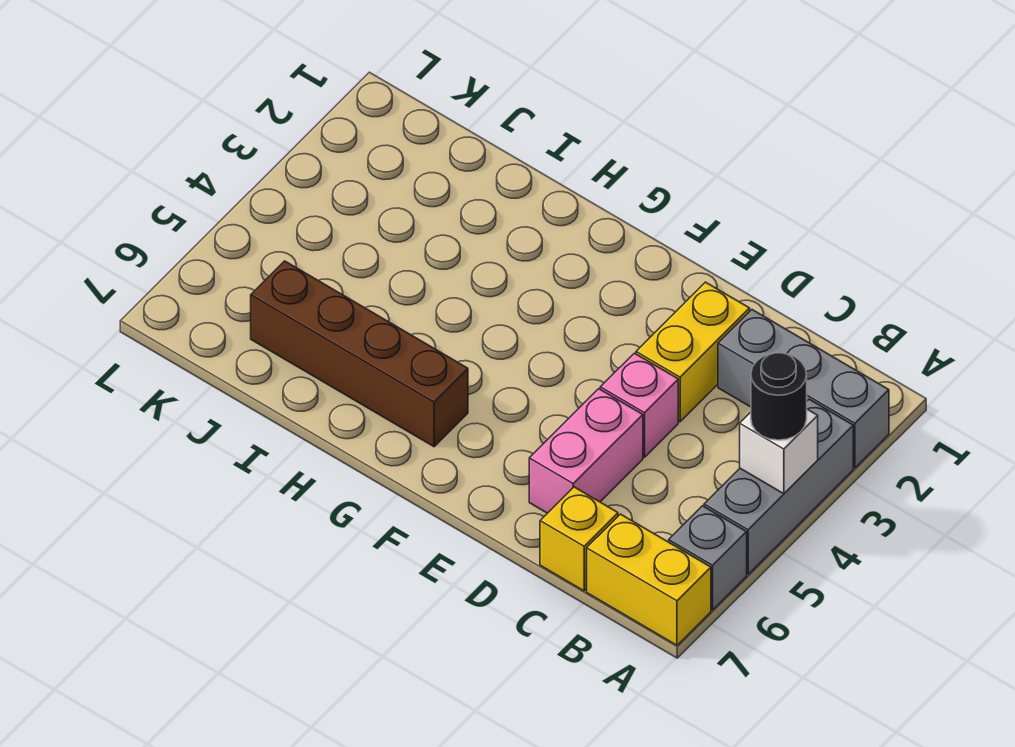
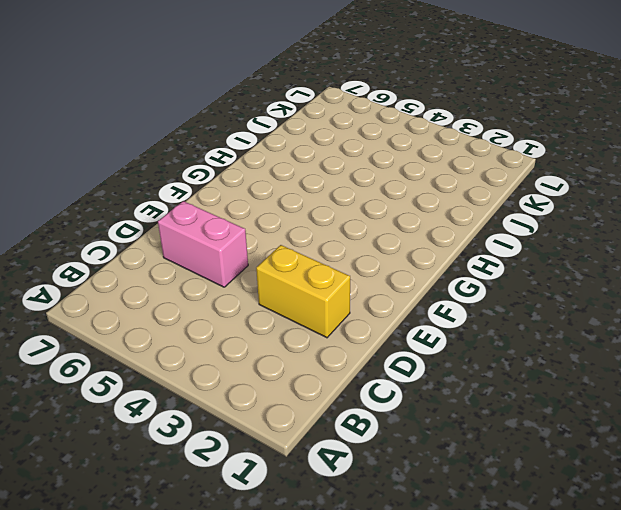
none -> grey brick A2:C2 level 1
none -> grey brick A3:A5 level 1

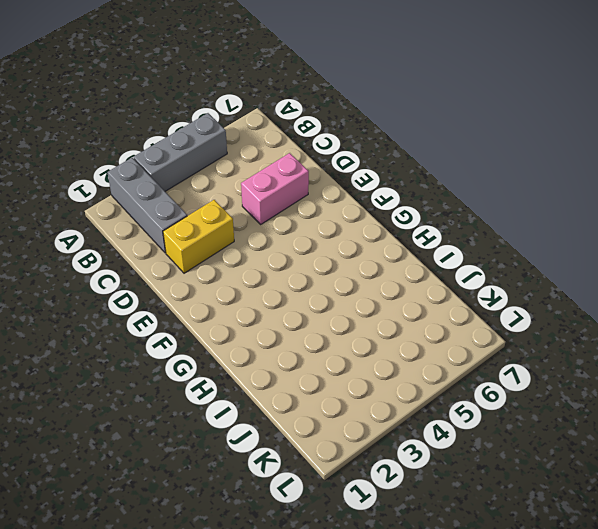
none -> grey brick A6 level 1
none -> yellow brick A7:B7 level 1

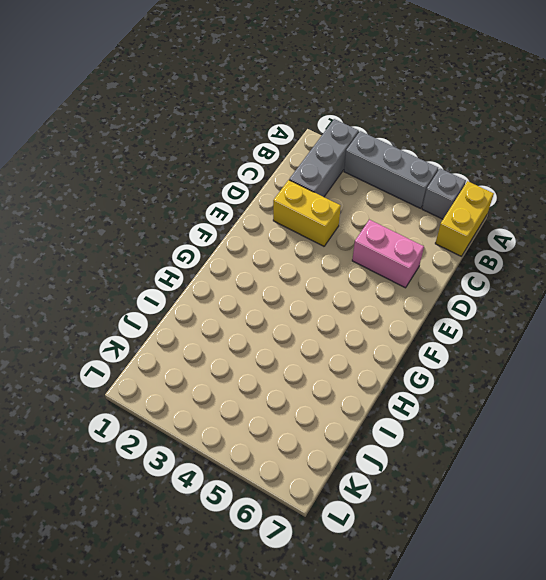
none -> yellow brick C7 level 1
none -> pink brick D4 level 1

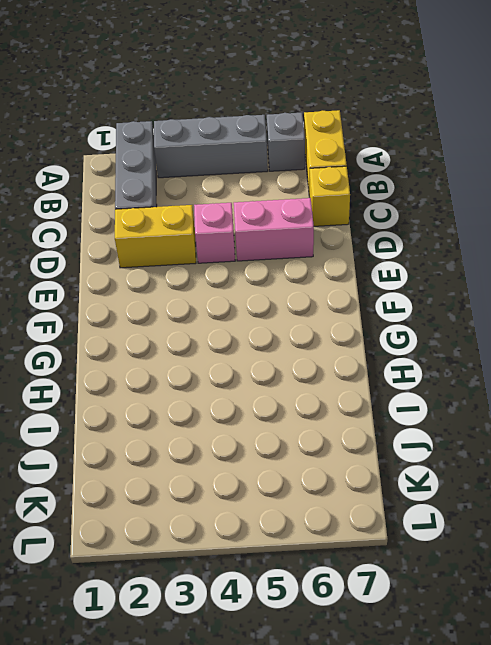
none -> brown brick G6:J6 level 1
none -> white brick A4 level 2

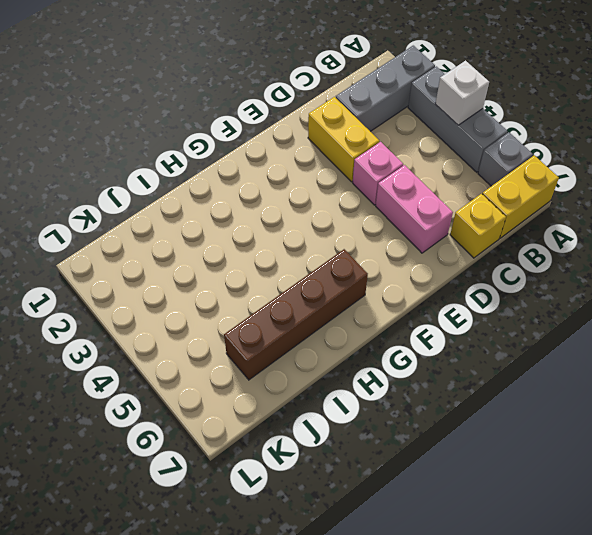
none -> black round brick A4 level 3

